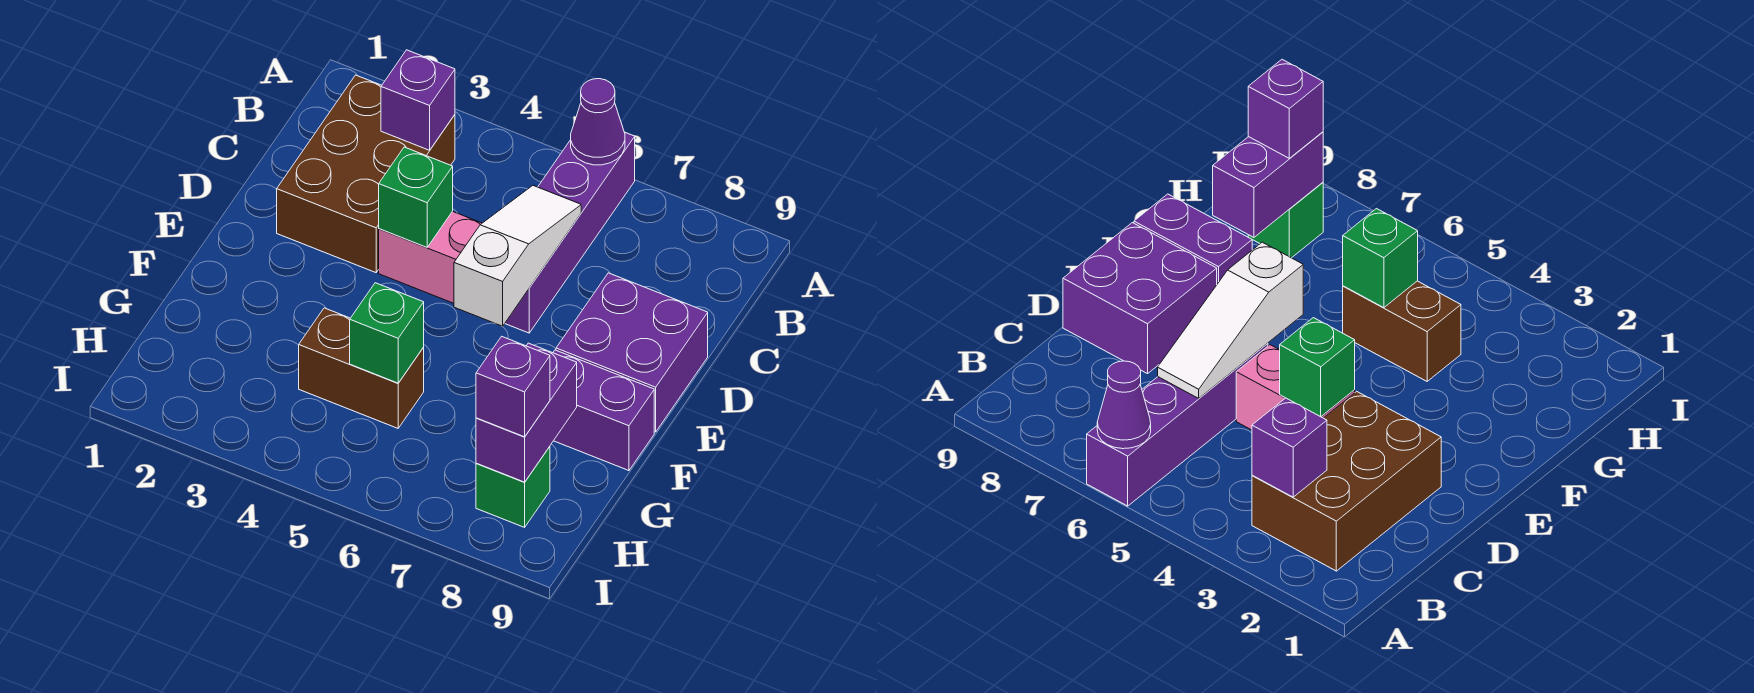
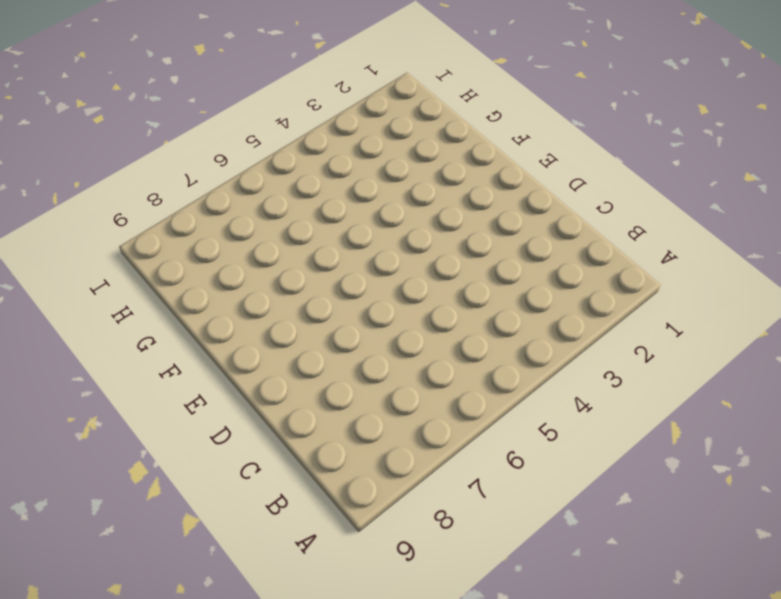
none -> purple brick A6:D6 level 1
none -> brown brick B2:D3 level 1
none -> pink brick D4:D5 level 1

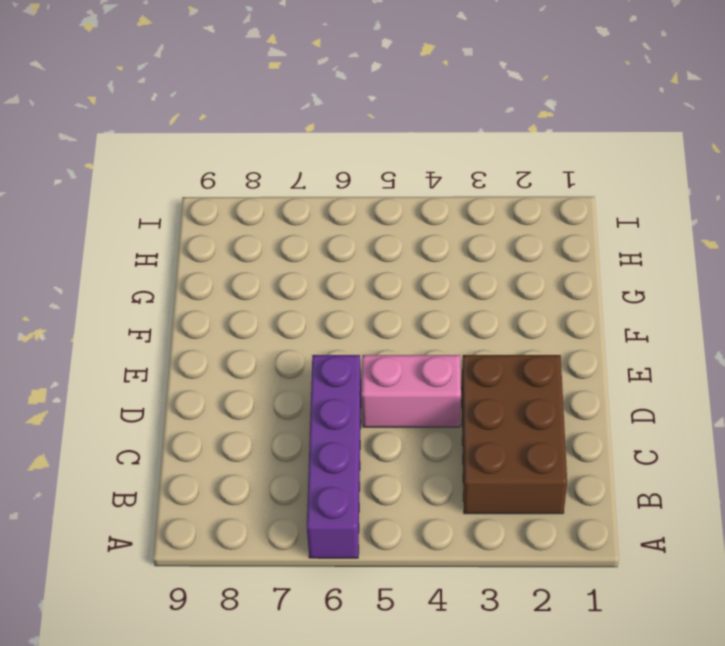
none -> purple brick D8:E9 level 1
none -> purple brick F8:F9 level 1
none -> brown brick G4:G5 level 1

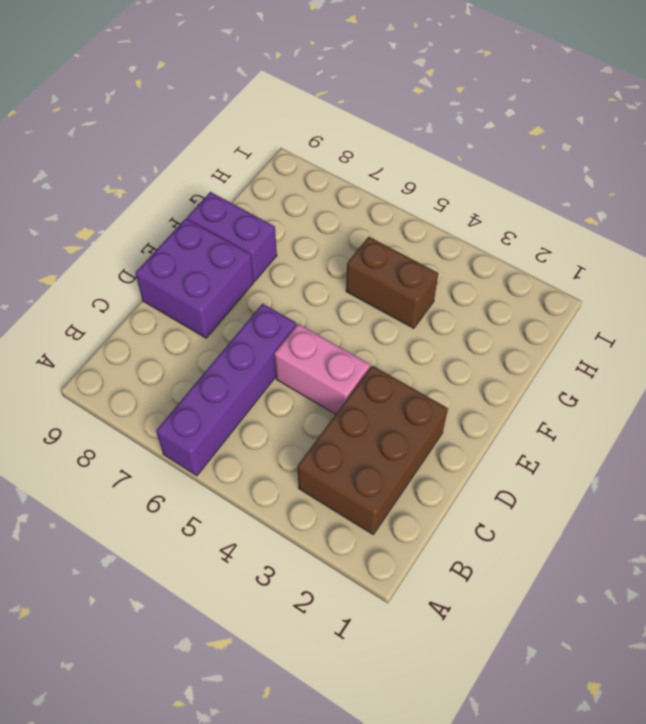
none -> green brick H8 level 1
none -> purple cone A6 level 2
none -> purple brick B3 level 2

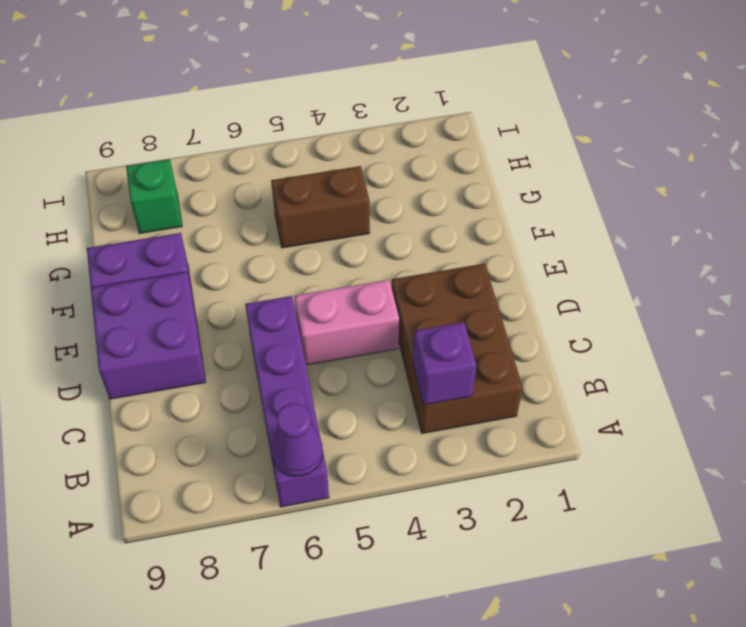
none -> white slope C6:E6 level 2 top E
none -> green brick D4 level 2
none -> green brick G5 level 2

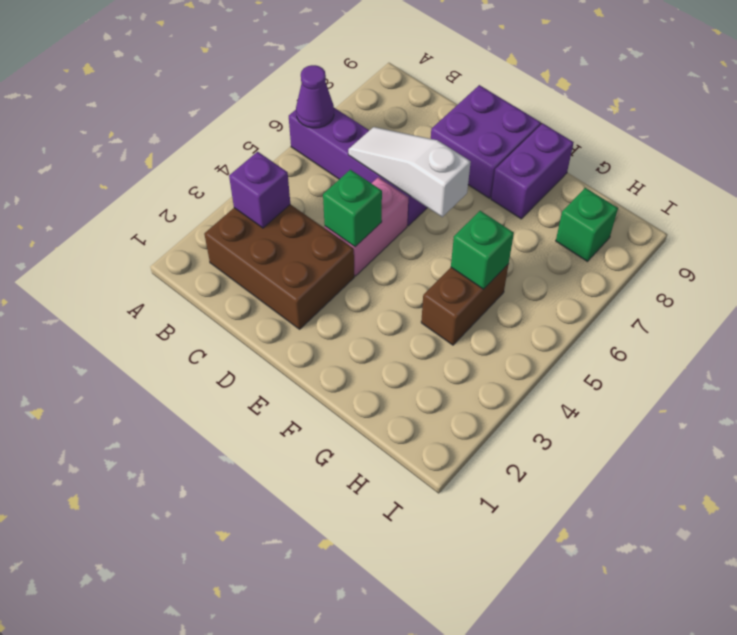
none -> purple brick G8:H8 level 2
none -> purple brick H8 level 3

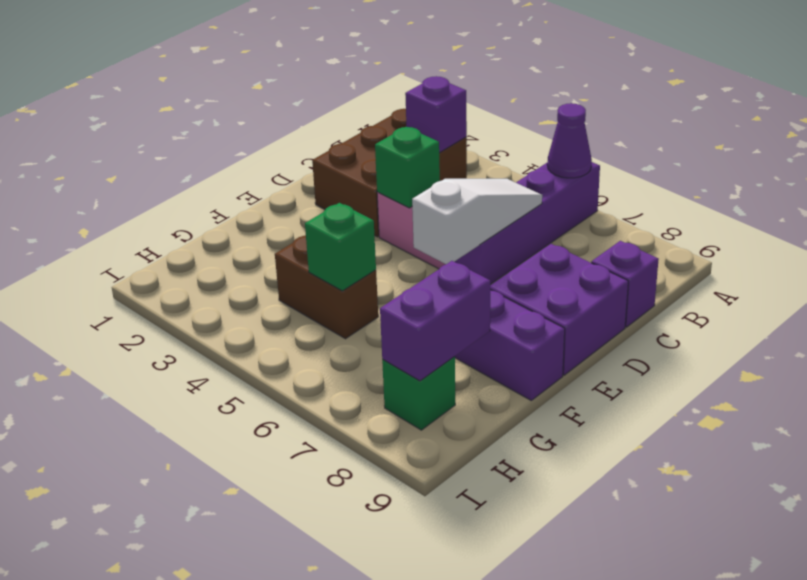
purple brick C9 level 1 -> purple brick H8 level 3

